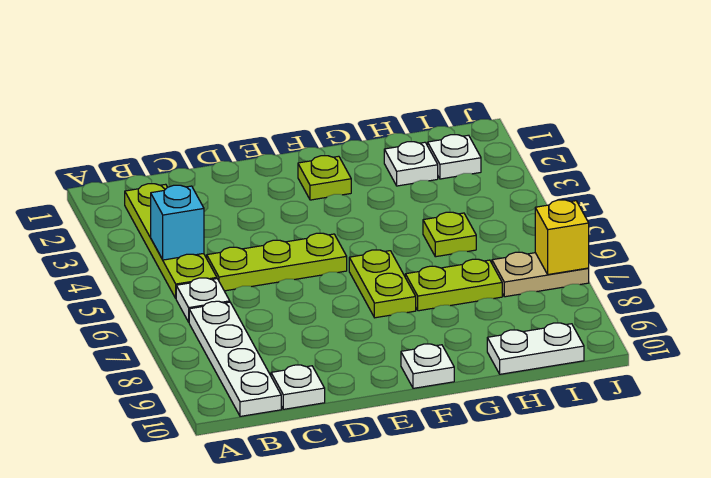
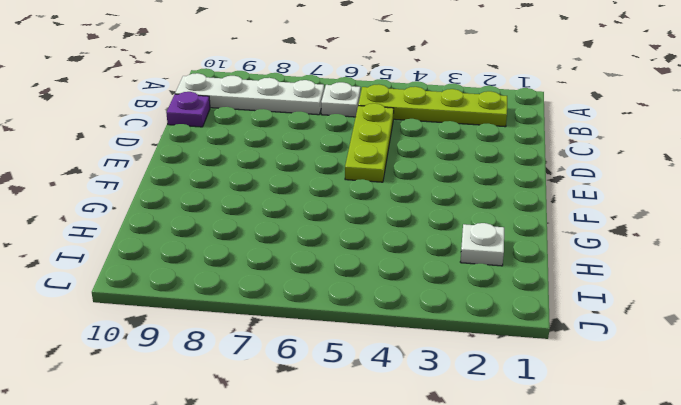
purple plate C10 level 1 -> white plate C10 level 1
none -> lime plate F2 level 1
none -> lime plate F6:F7 level 1
none -> white plate F10 level 1

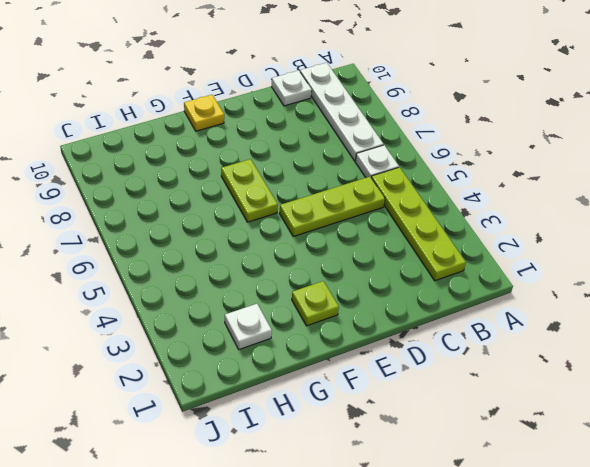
yellow plate F10 level 1 -> white plate F10 level 1
none -> lime plate G7:H7 level 1
none -> lime plate H5 level 1
none -> white plate H10:I10 level 1

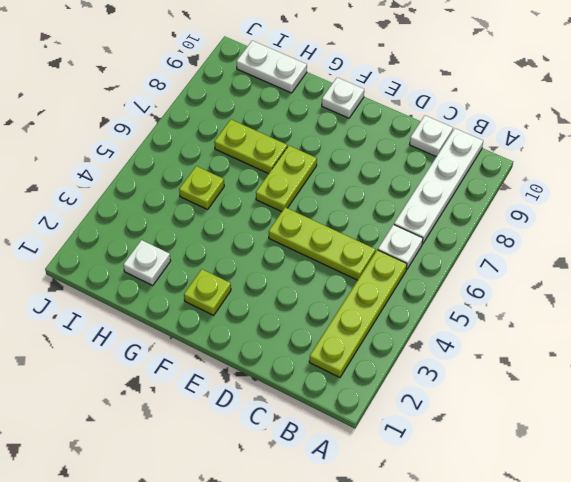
none -> white plate I2 level 1
none -> tan plate I7:J7 level 1
none -> cyan brick B4 level 2

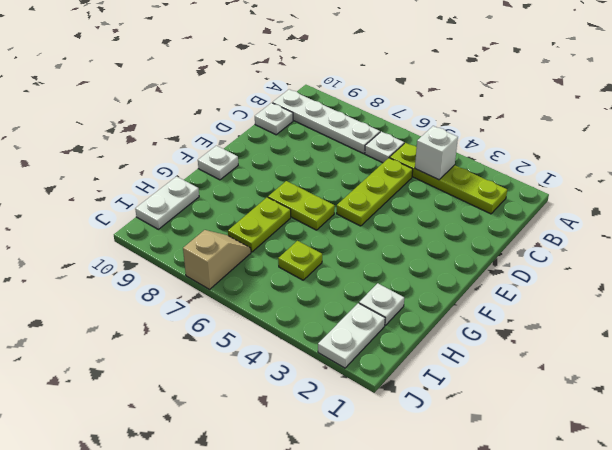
white brick B4 level 2 -> cyan brick B4 level 2
white plate I2:J2 level 1 -> white plate I2 level 1
tan slope I7:J7 level 1 top J -> tan plate I7:J7 level 1
none -> lime plate F2 level 1
none -> yellow brick J7 level 2

